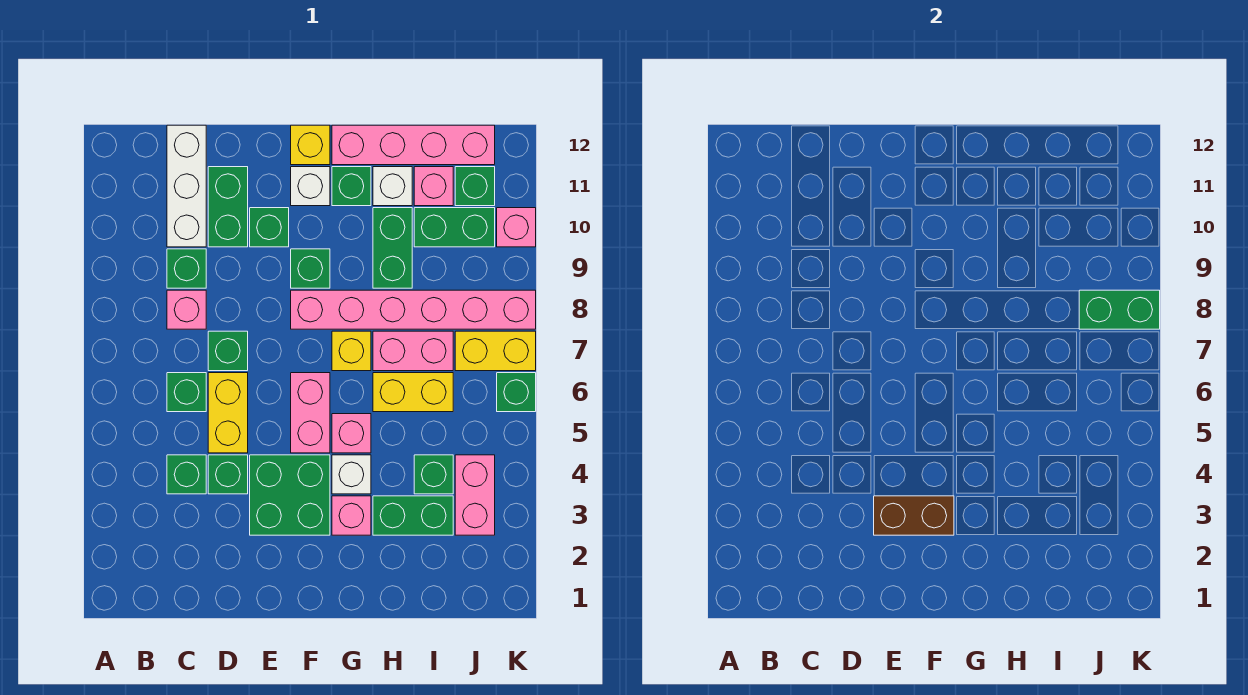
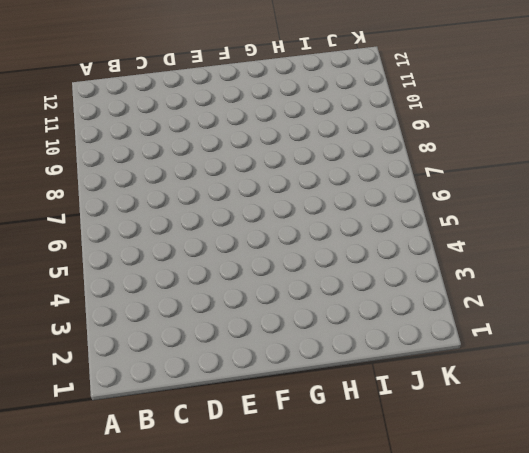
none -> green brick C4 level 1
none -> green brick C6 level 1
none -> pink brick C8 level 1
none -> green brick C9 level 1

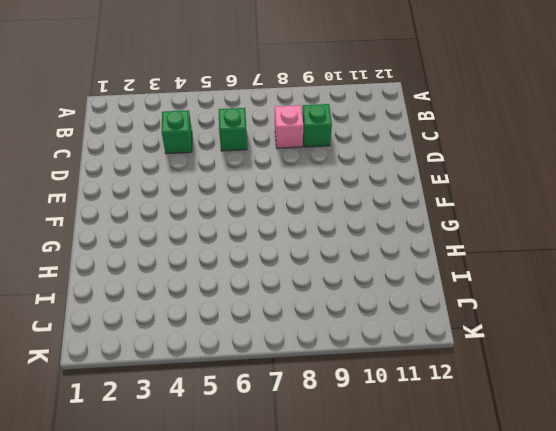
none -> white brick C10:C12 level 1
none -> green brick D4 level 1
none -> yellow brick D5:D6 level 1
none -> green brick D7 level 1

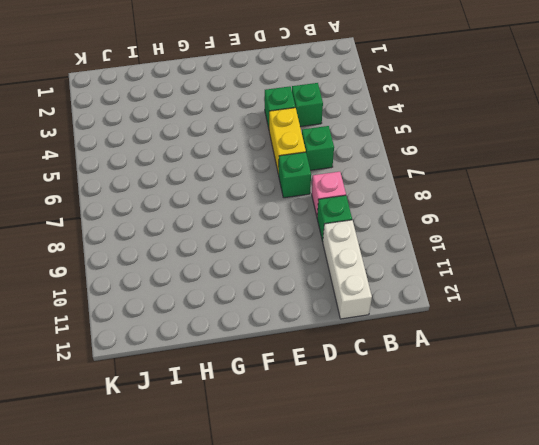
none -> green brick D10:D11 level 1
none -> green brick E3:F4 level 1
none -> green brick E10 level 1
none -> pink brick F5:F6 level 1

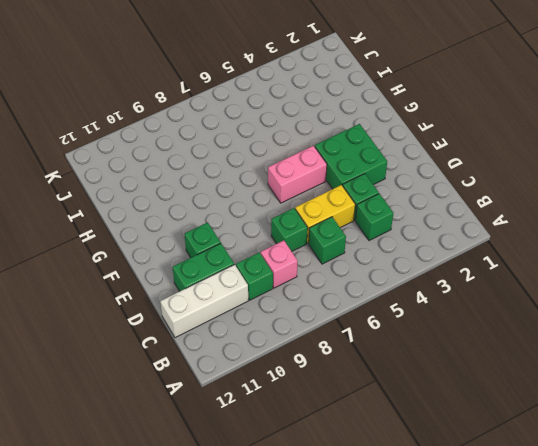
none -> pink brick F8:K8 level 1
none -> green brick F9 level 1
none -> white brick F11 level 1
none -> yellow brick F12 level 1

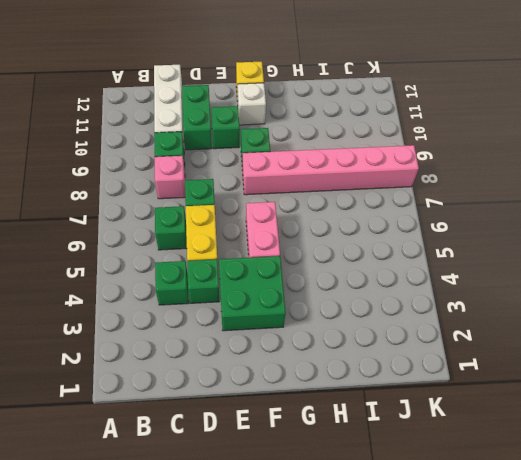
none -> pink brick G3 level 1
none -> white brick G4 level 1
none -> pink brick G5 level 1
none -> yellow brick G7 level 1

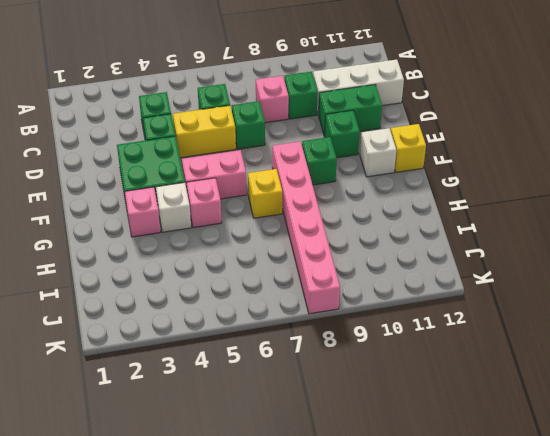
none -> green brick G11 level 1
none -> pink brick G12:J12 level 1
none -> green brick H3:I3 level 1
none -> yellow brick H6:I6 level 1

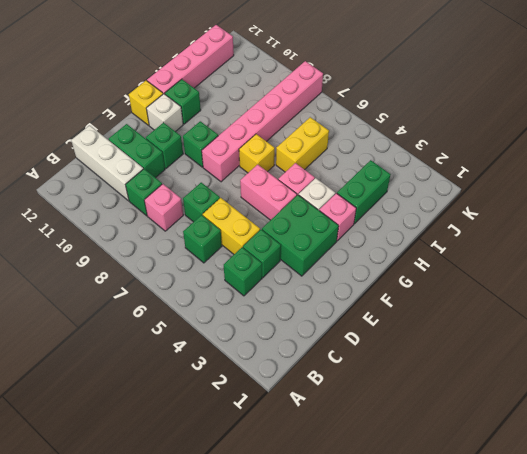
none -> pink brick H7:I7 level 1
none -> green brick H9:H10 level 1
none -> white brick H11 level 1
none -> green brick I4 level 1

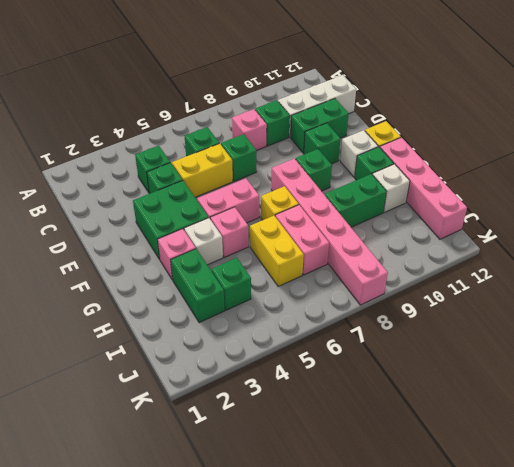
none -> green brick I10:J10 level 1
none -> pink brick I11 level 1
none -> pink brick J3:J4 level 1
none -> yellow brick J7:K7 level 1

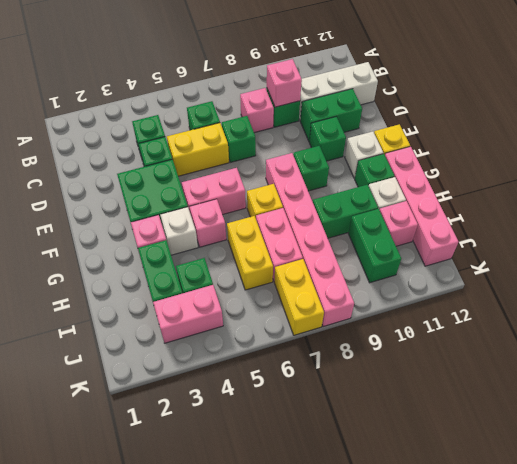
pink brick C9 level 2 -> pink brick K10 level 1
none -> green brick J11 level 1
none -> green brick K6 level 1
none -> brown brick E3:F3 level 2
none -> green brick J8:K8 level 2

